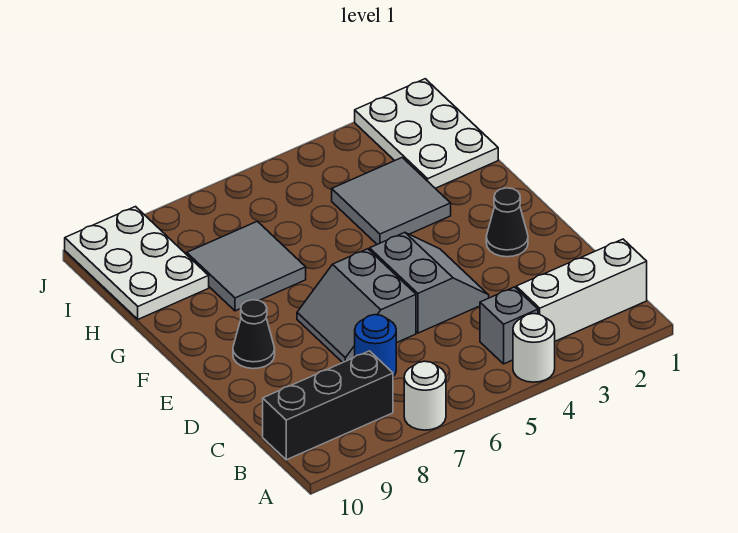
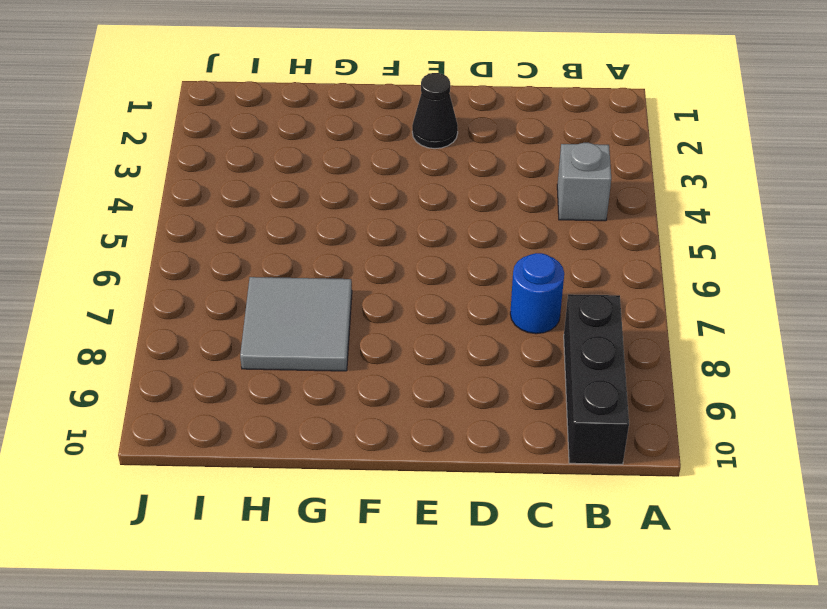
none -> white round brick A4 level 1
none -> white round brick A7 level 1
none -> white brick B1:B3 level 1

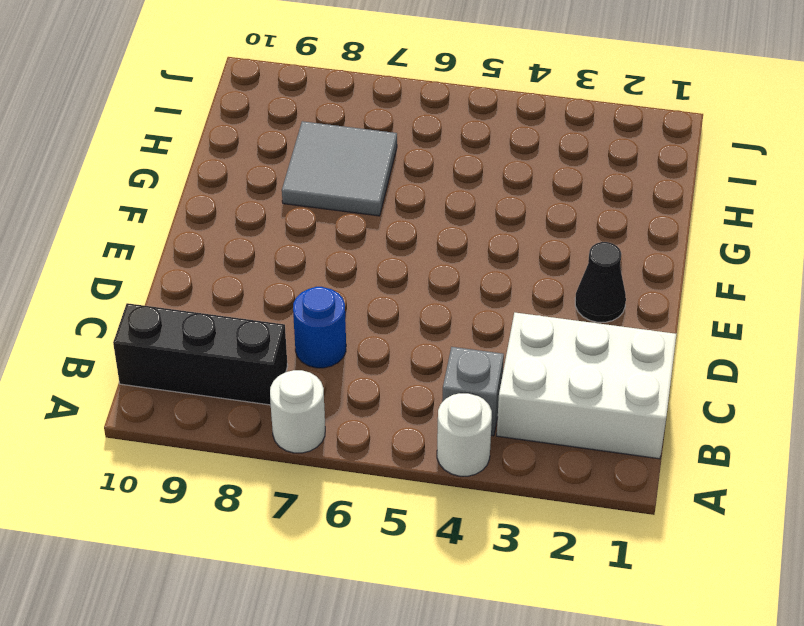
white brick B1:C3 level 1 -> white brick B1:B3 level 1
none -> grey slope D4:E5 level 1 top 5
none -> grey slope D6:E7 level 1 top 6
none -> black cone E9 level 1

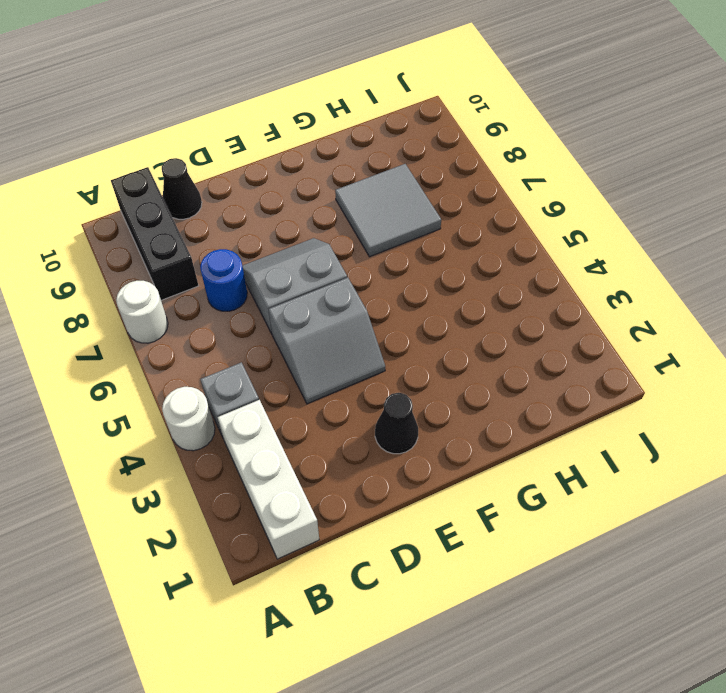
black cone C10 level 1 -> black cone E9 level 1
none -> grey tile G3:H4 level 1
none -> white plate H1:J2 level 1
none -> white plate H9:J10 level 1

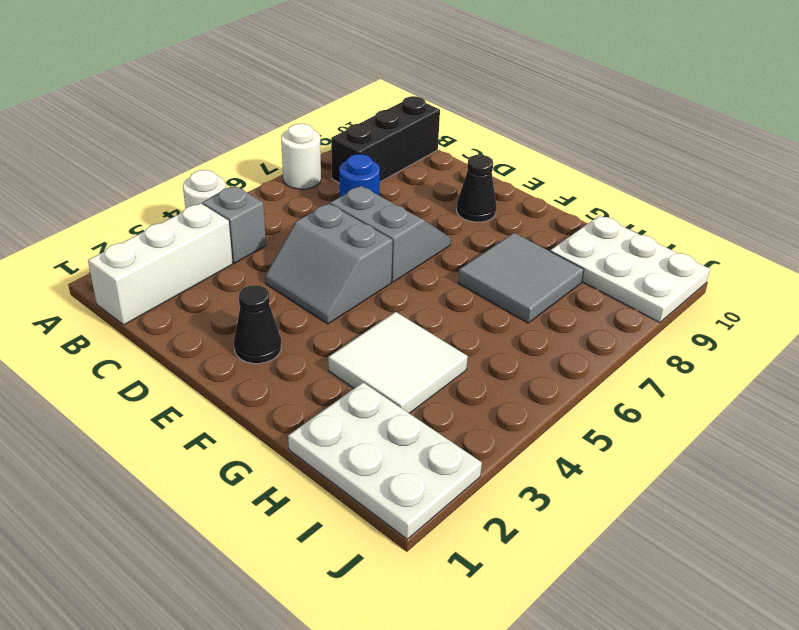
white tile G3:H4 level 1 -> grey tile G3:H4 level 1

